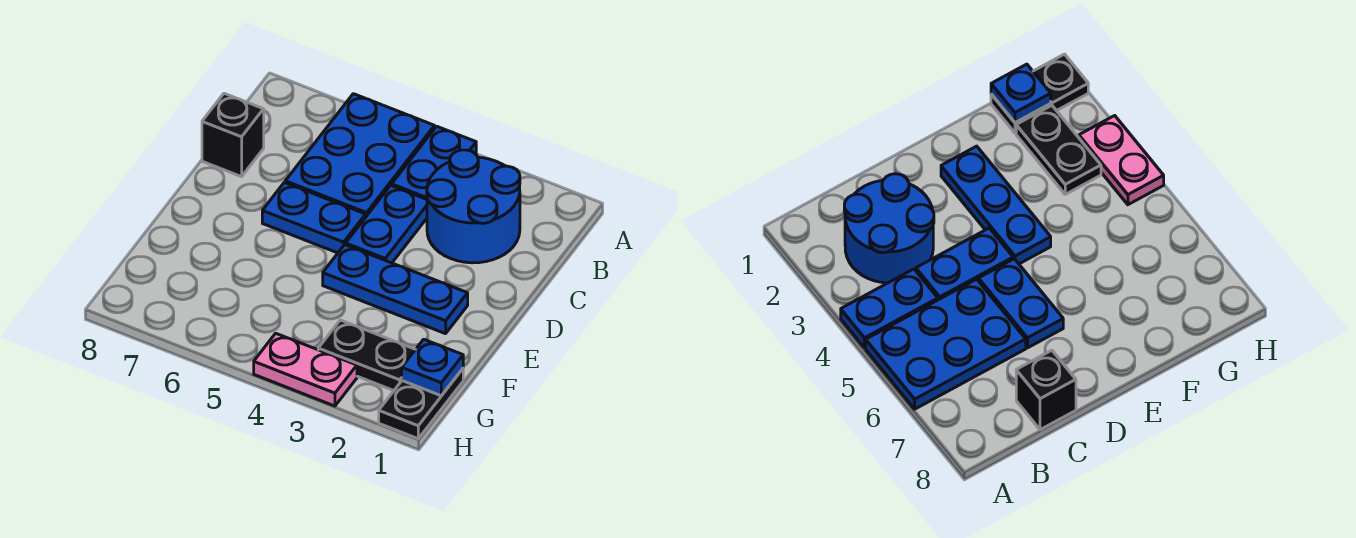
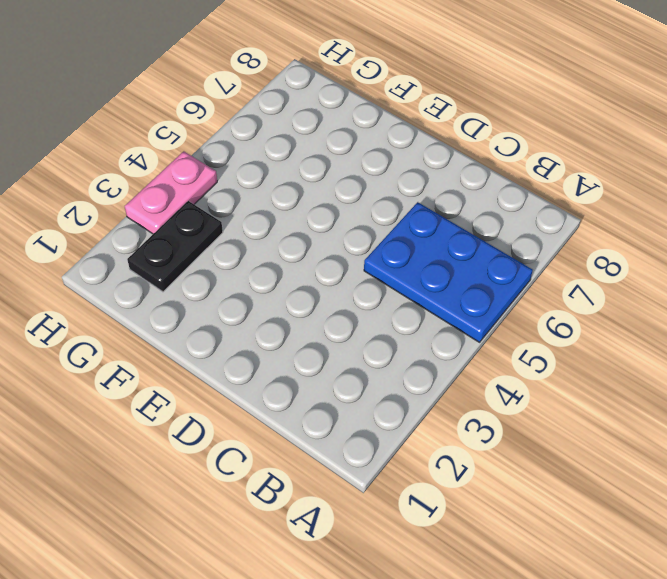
none -> blue plate A4:B4 level 1
none -> blue round brick B2:C3 level 1

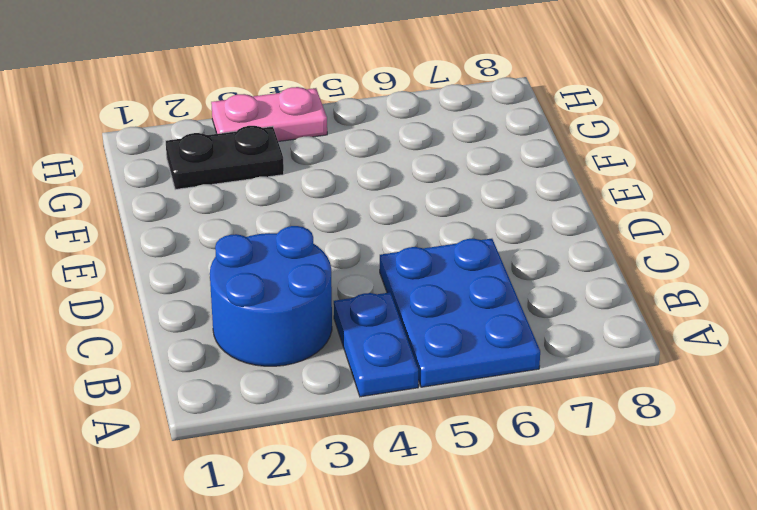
none -> blue plate C4:D4 level 1
none -> black brick C8 level 1

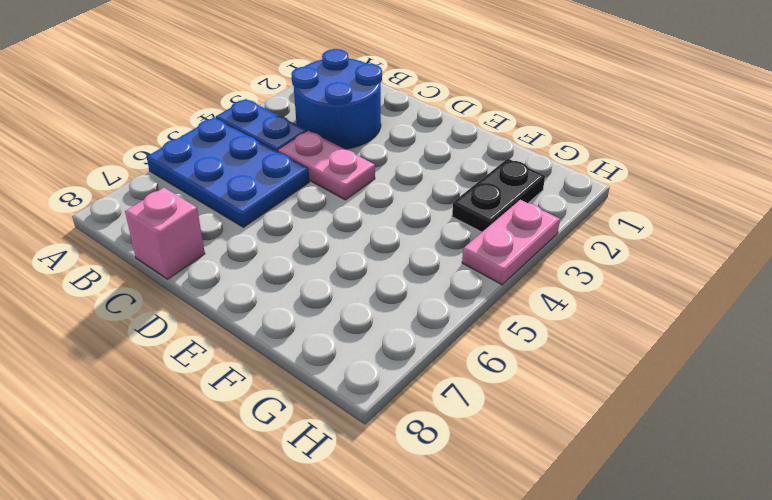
pink plate C4:D4 level 1 -> blue plate C4:D4 level 1
pink brick C8 level 1 -> black brick C8 level 1
none -> blue plate D5:D6 level 1
none -> blue plate E2:E4 level 1

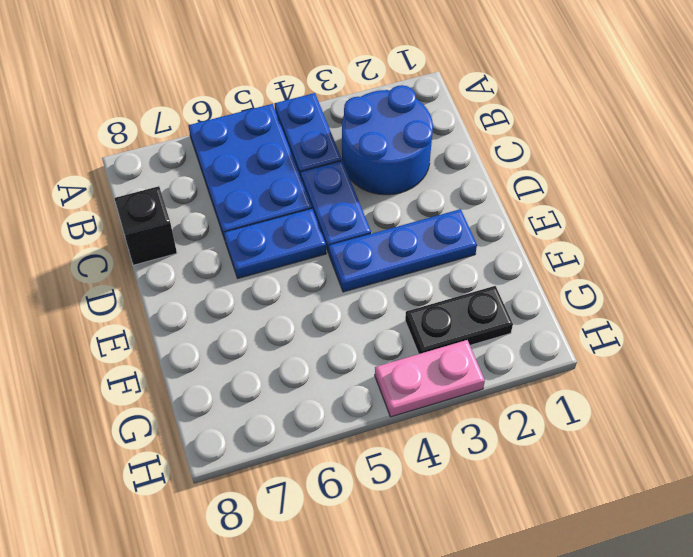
none -> black plate G1:H1 level 1
none -> blue plate G1 level 2

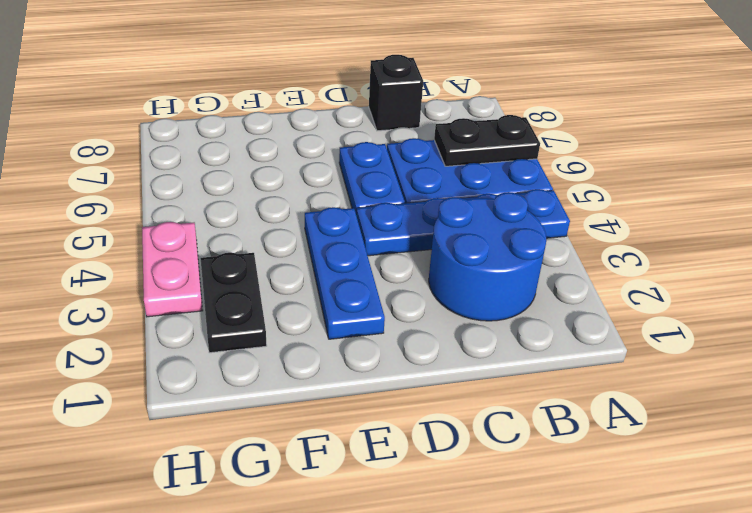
black plate A6:B6 level 2 -> black plate G1:H1 level 1
none -> blue plate G1 level 2

